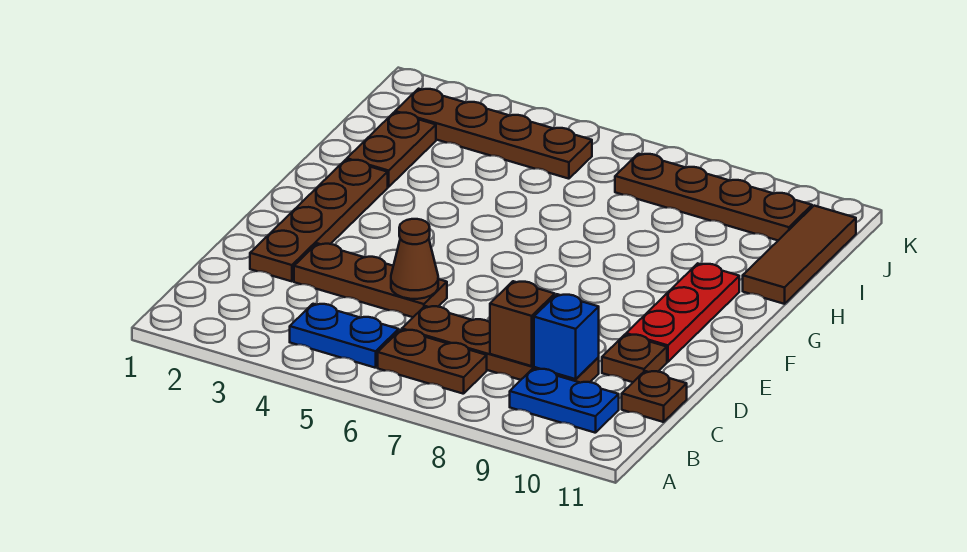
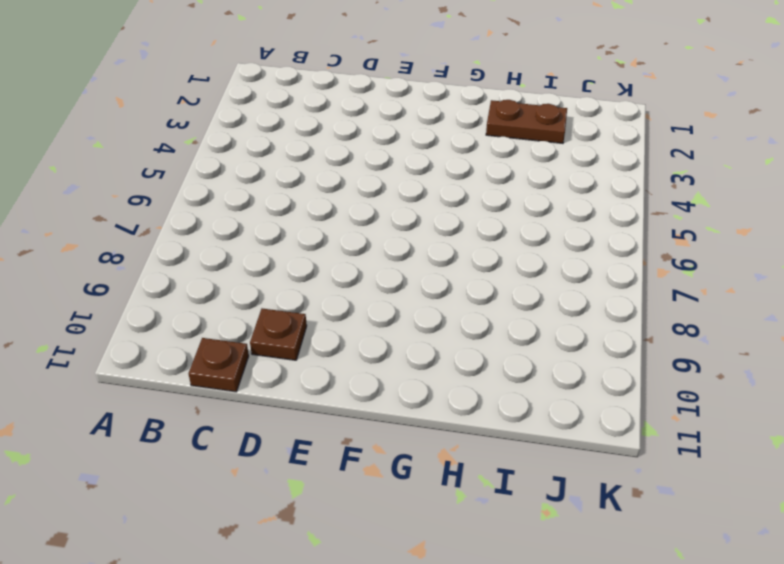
none -> blue plate B4:B5 level 1
none -> brown plate B6:B7 level 1
none -> blue plate B9:B10 level 1

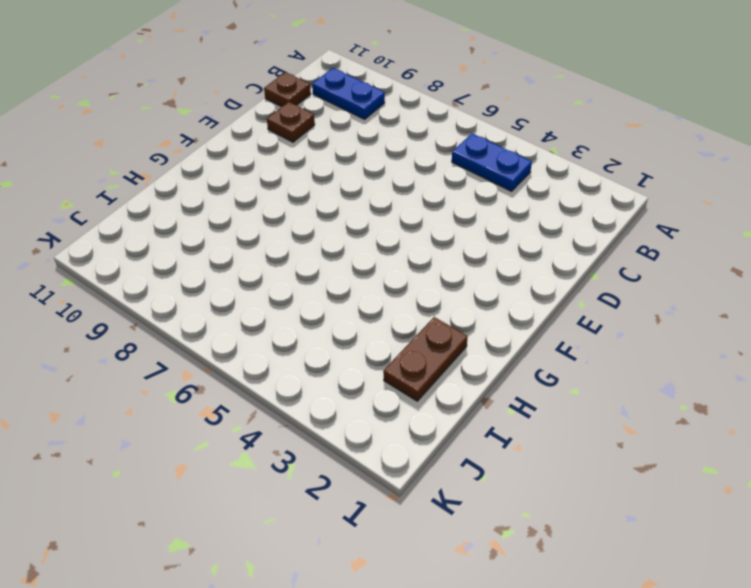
none -> brown plate B6:B7 level 1
none -> brown plate C6:C9 level 1
none -> brown plate D2:G2 level 1

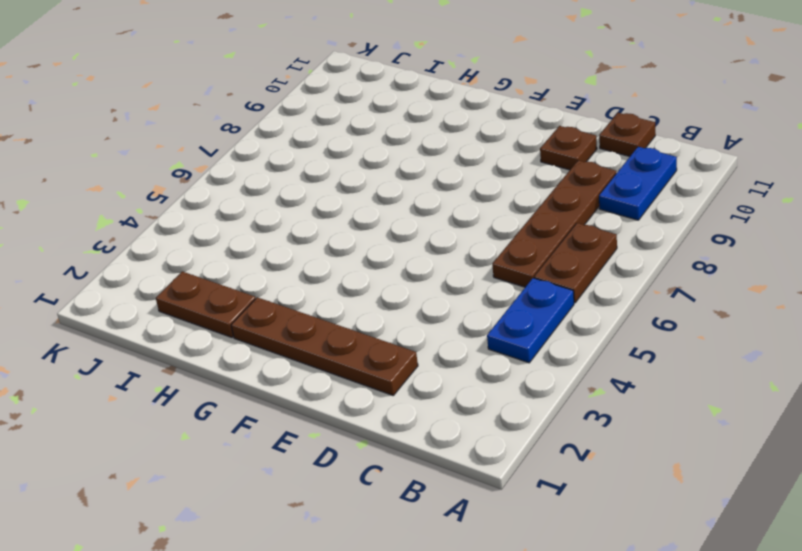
none -> brown plate D3:D5 level 1
none -> red plate E10:G10 level 1
none -> brown tile H11:J11 level 1

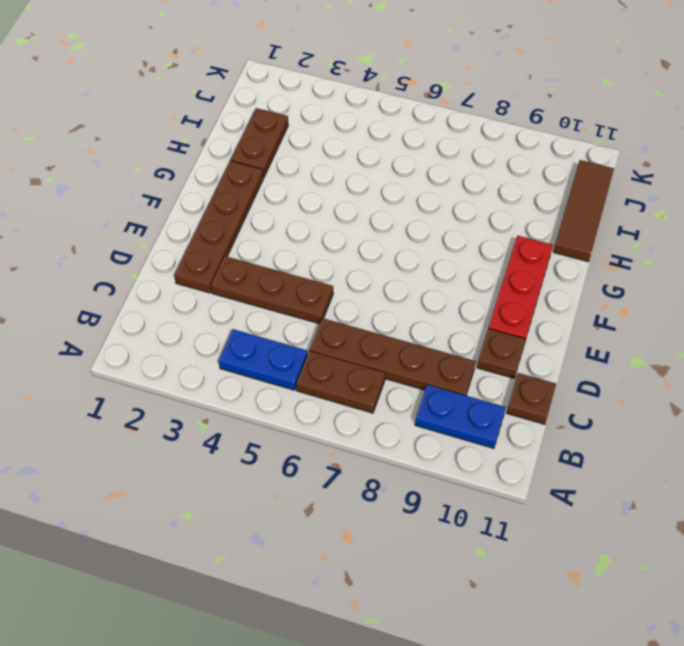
none -> brown plate J2:J5 level 1
none -> brown plate J7:J10 level 1
none -> brown brick C8 level 2

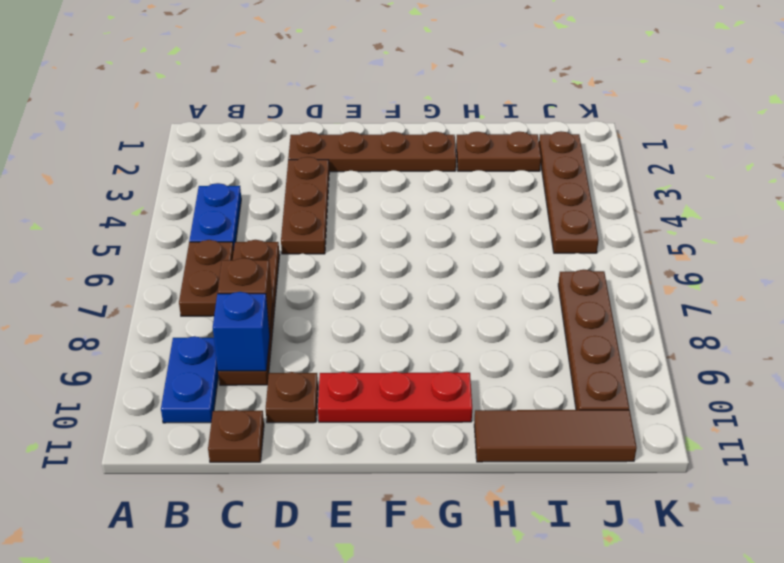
none -> brown cone D5 level 2

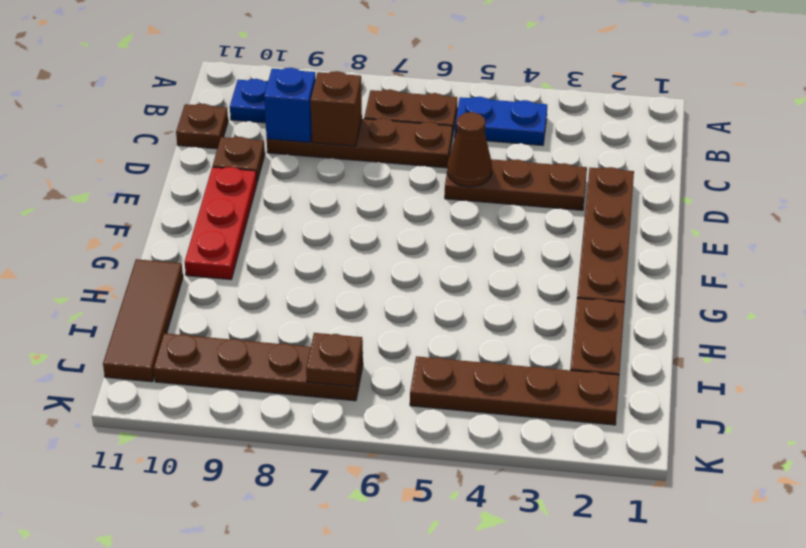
brown plate J7 level 2 -> none

